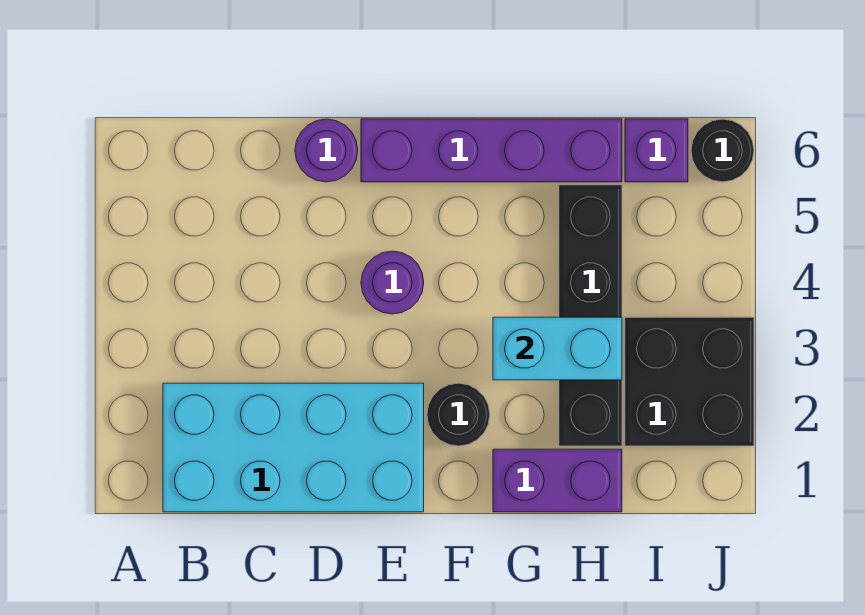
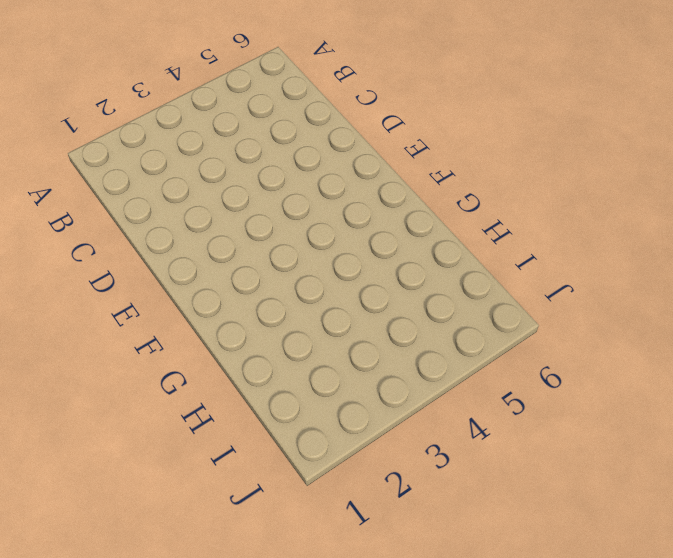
none -> cyan brick B1:E2 level 1
none -> purple round brick D6 level 1

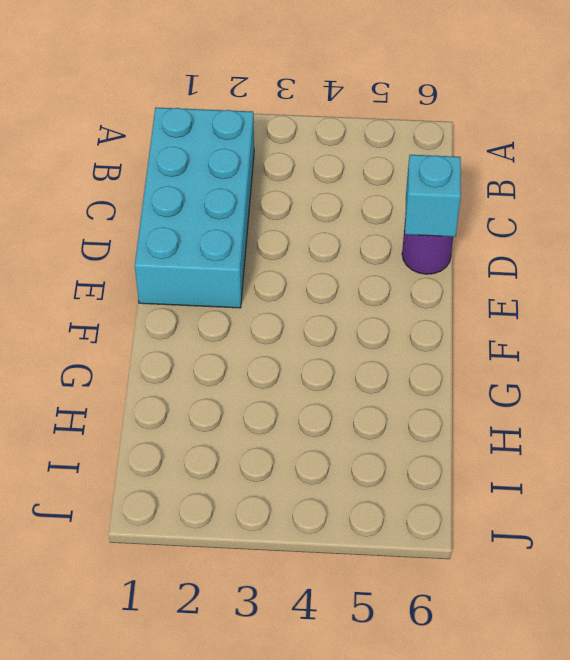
cyan brick D6 level 2 -> none
none -> purple round brick E4 level 1
none -> purple brick E6:H6 level 1

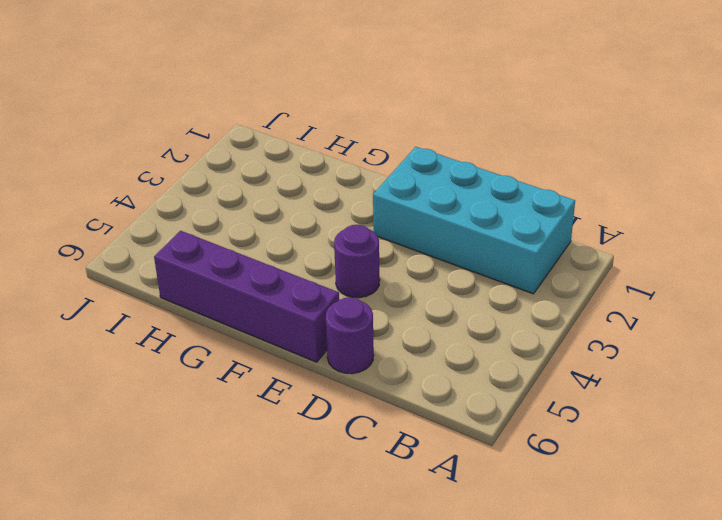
none -> black round brick F2 level 1
none -> purple brick G1:H1 level 1

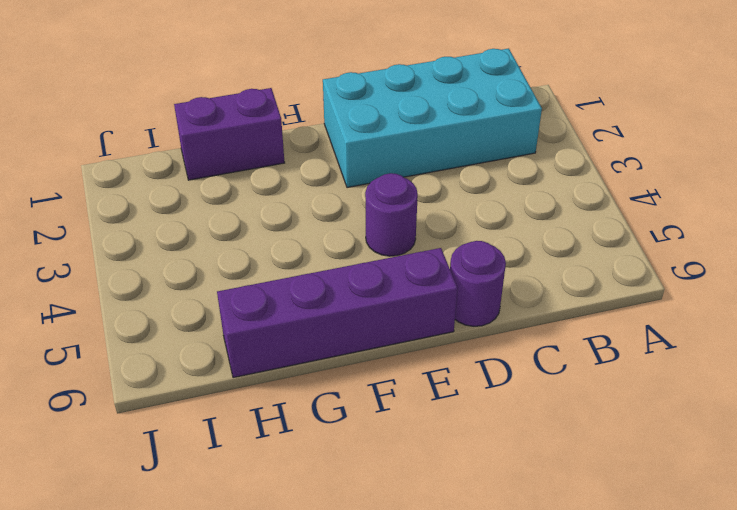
none -> black round brick F2 level 1
none -> black brick H2:H5 level 1

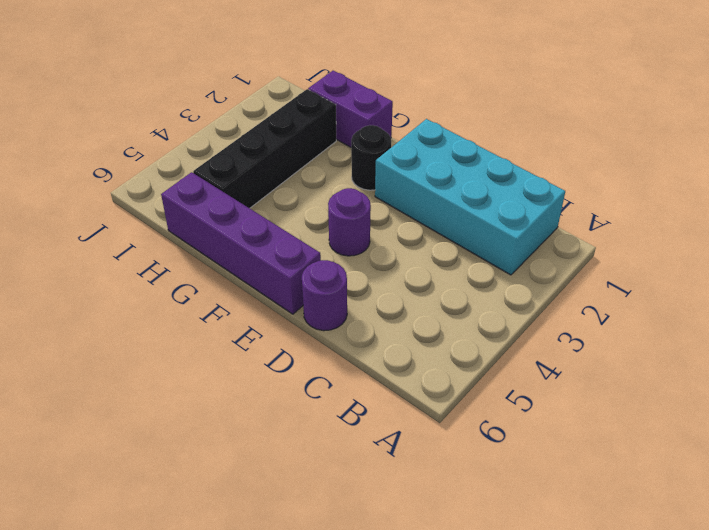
none -> black brick I2:J3 level 1
none -> purple brick I6 level 1

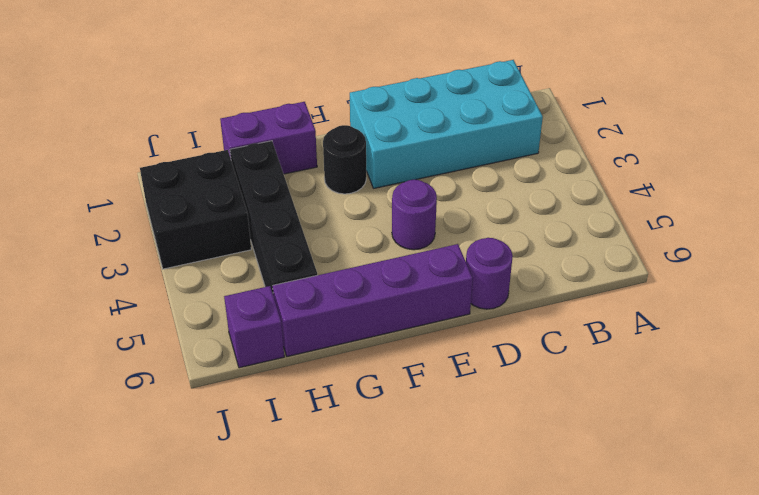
none -> black round brick J6 level 1
none -> cyan brick G3:H3 level 2

